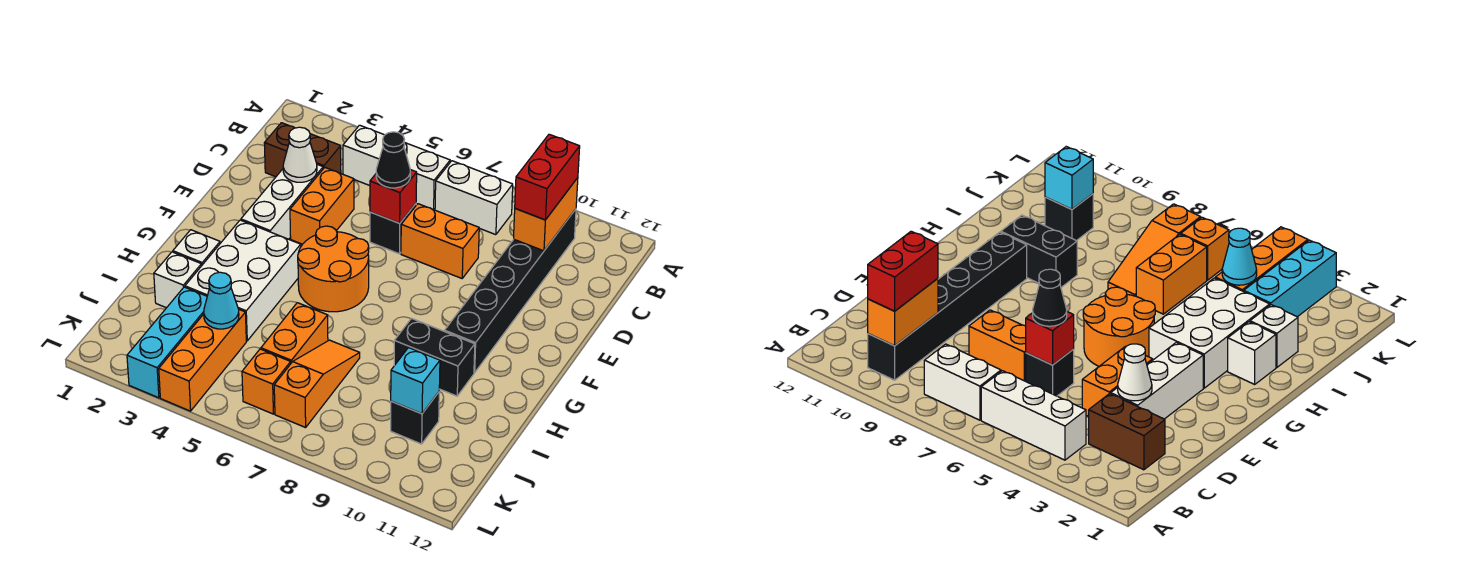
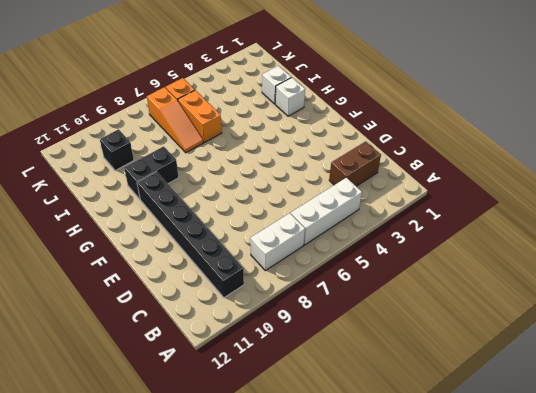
none -> white brick D3:F3 level 1
none -> orange brick D4:E4 level 1
none -> black brick D6 level 1

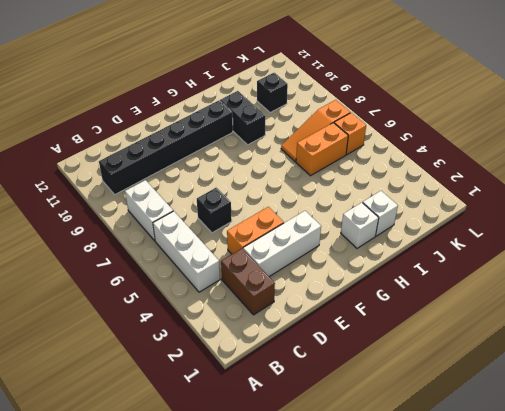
none -> orange brick D7:D8 level 1
none -> orange round brick F5:G6 level 1
none -> white brick G3:I4 level 1

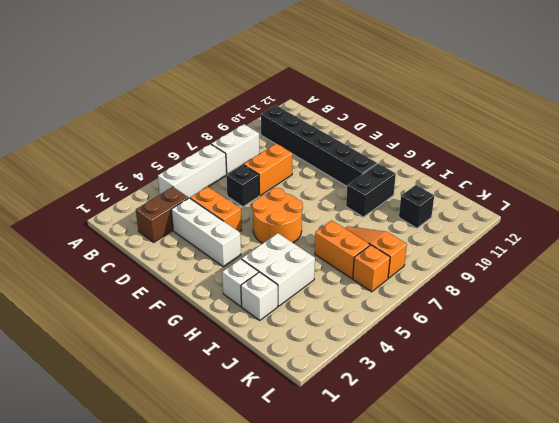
white brick H3:I4 level 1 -> white brick G3:I4 level 1
none -> cyan brick J3:L3 level 1
none -> orange brick J4:L4 level 1
none -> orange brick B10:C10 level 2

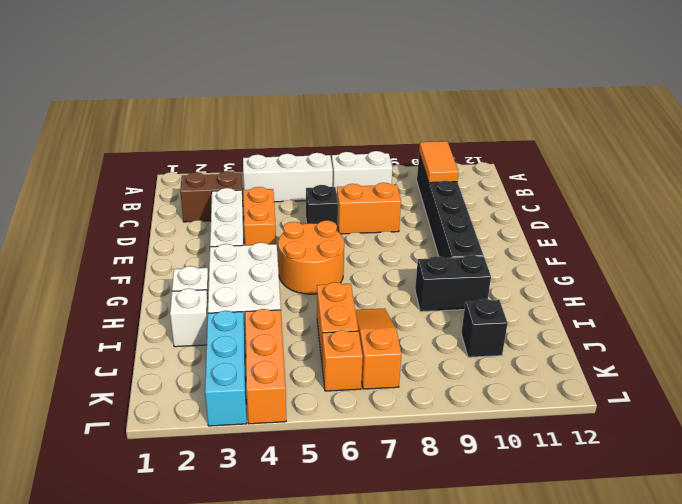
orange tile B10:C10 level 2 -> orange brick B10:C10 level 2
none -> white cone D3 level 2
none -> red brick D6 level 2
none -> cyan cone J4 level 2

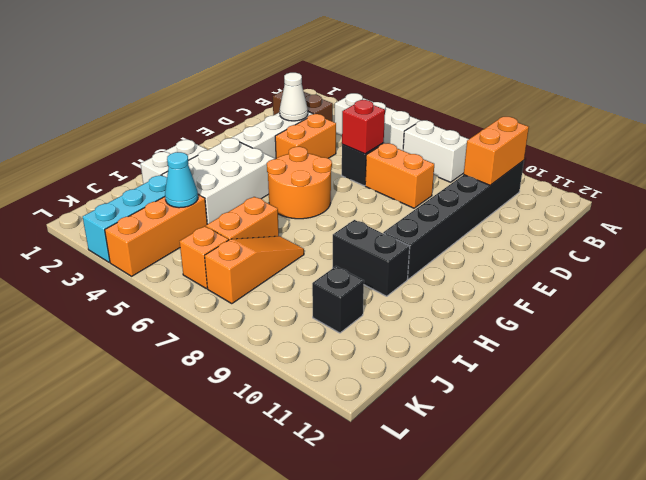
none -> cyan brick J10 level 2
none -> red brick B10:C10 level 3
none -> black cone D6 level 3

